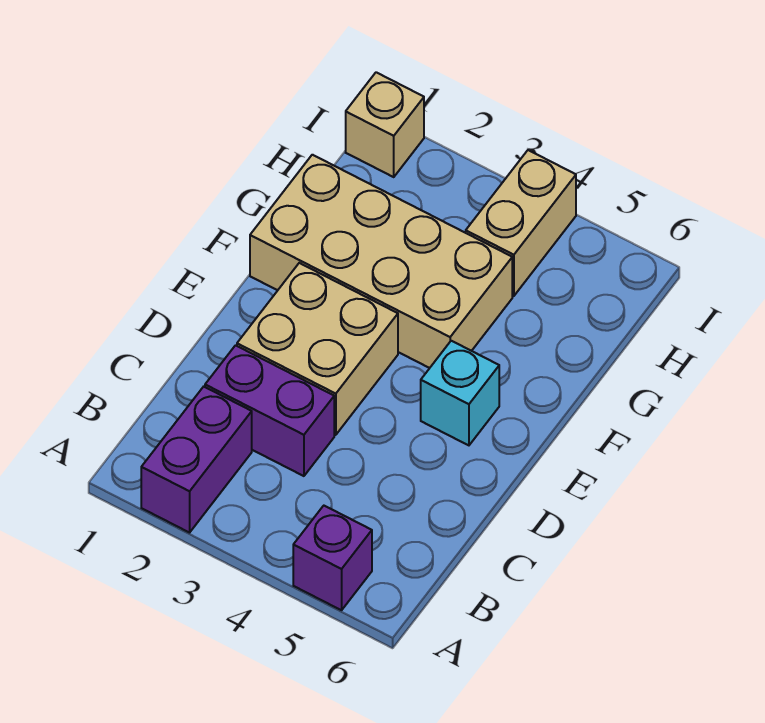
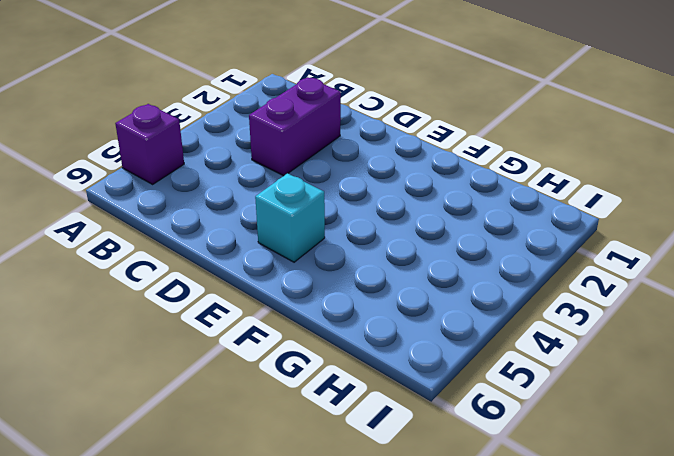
none -> purple brick A2:B2 level 1
none -> tan brick D2:E3 level 1

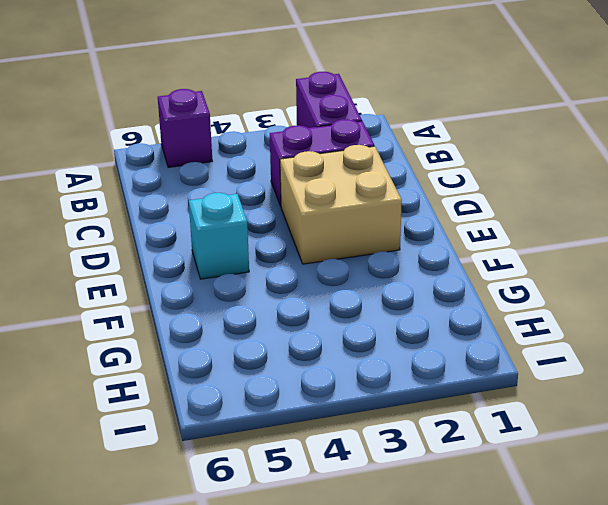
none -> tan brick F1:G4 level 1
none -> tan brick H4:I4 level 1

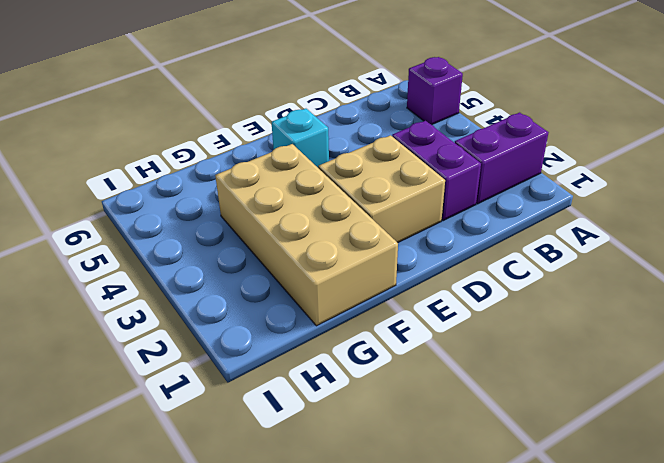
none -> tan brick H4:I4 level 1
none -> tan brick I1 level 1

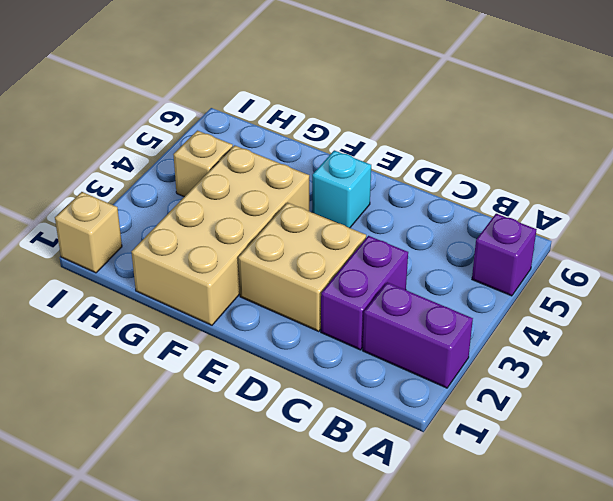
tan brick H4 level 1 -> tan brick H4:I4 level 1

